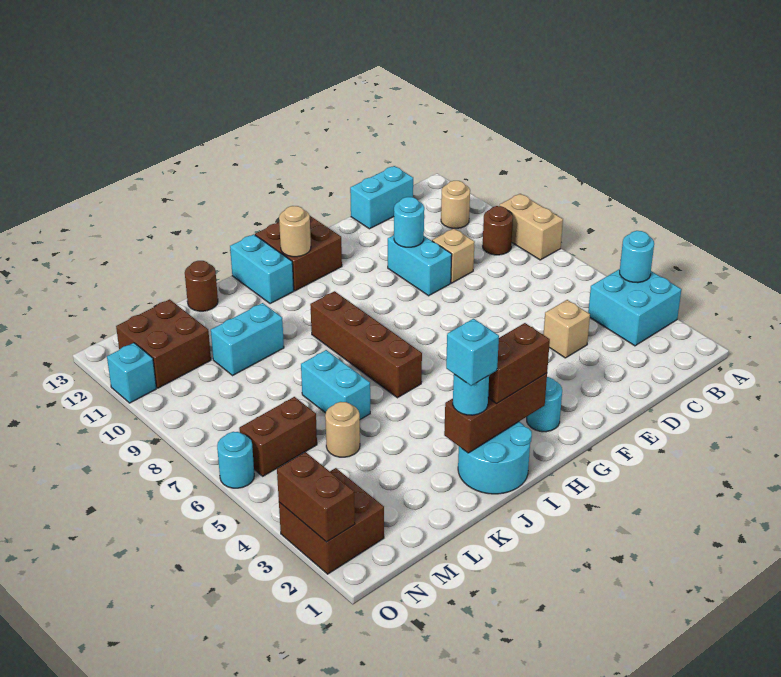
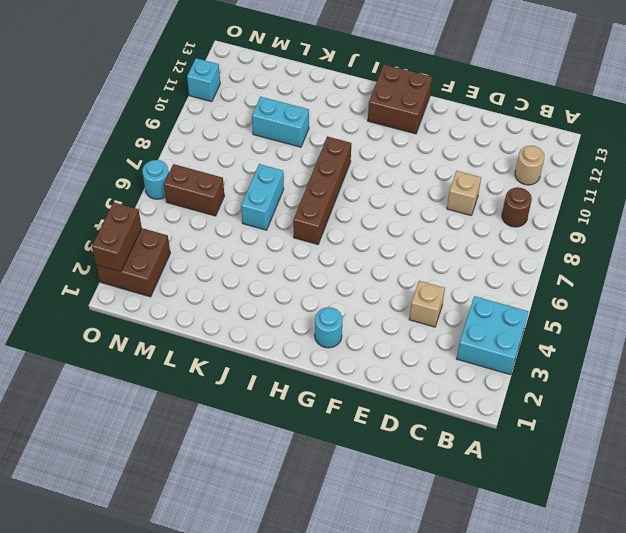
none -> tan brick A8:A9 level 1
none -> cyan brick C13:D13 level 1
none -> cyan brick E9:E10 level 1
none -> cyan round brick I1:J2 level 1

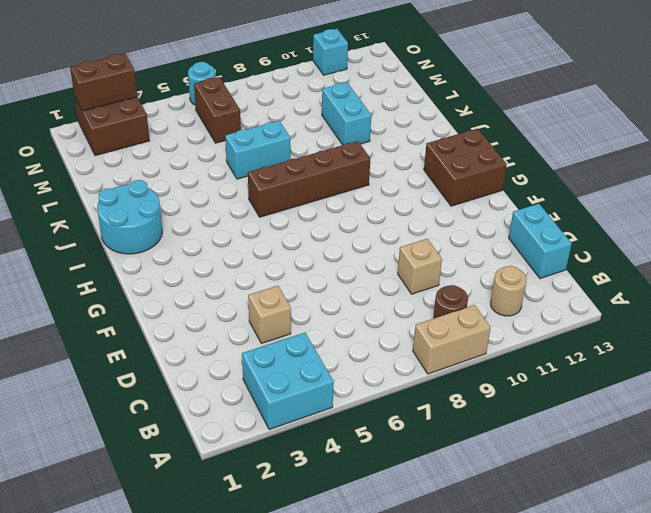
none -> cyan brick E9:E10 level 1
none -> cyan round brick G2 level 1
none -> cyan brick I12:I13 level 1
none -> brown round brick K13 level 1

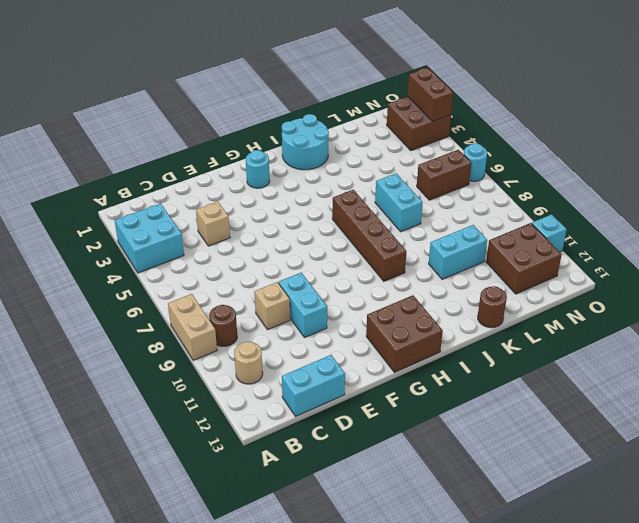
none -> cyan brick I12:I13 level 1
none -> tan round brick L5 level 1
none -> cyan round brick A4 level 2
none -> cyan round brick E10 level 2

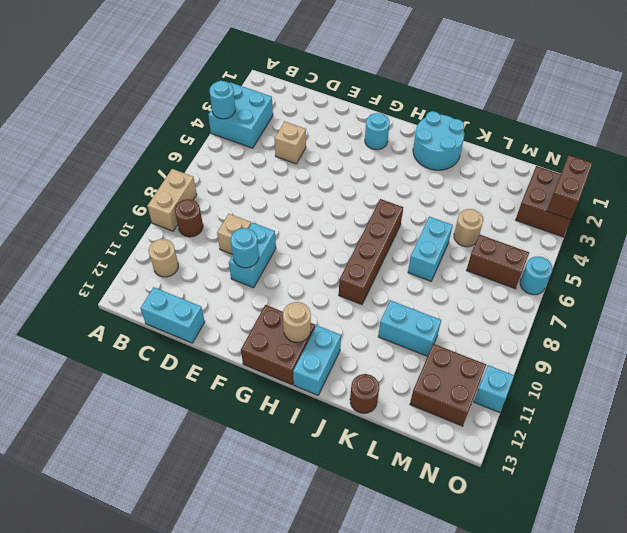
none -> brown brick H2:J2 level 2
none -> brown brick H2:I2 level 3
none -> cyan round brick J2 level 3
none -> cyan brick J2 level 4

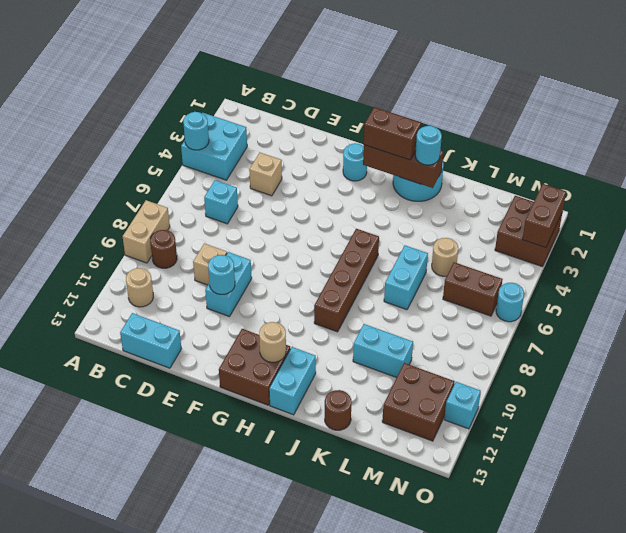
cyan brick C6 level 1 -> cyan brick J2 level 4

